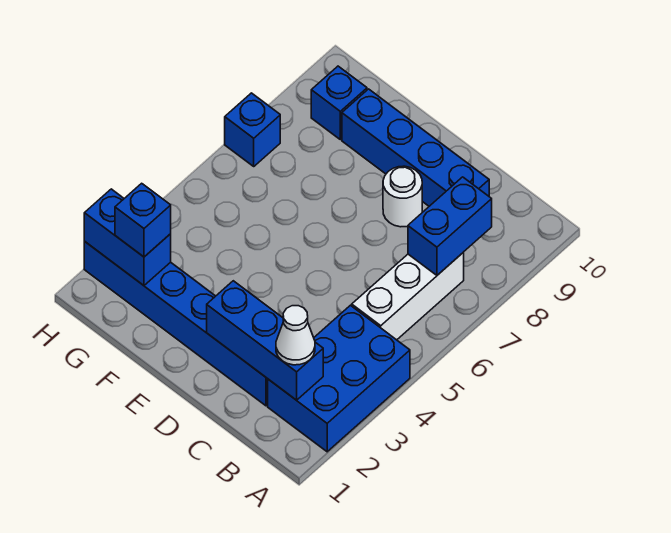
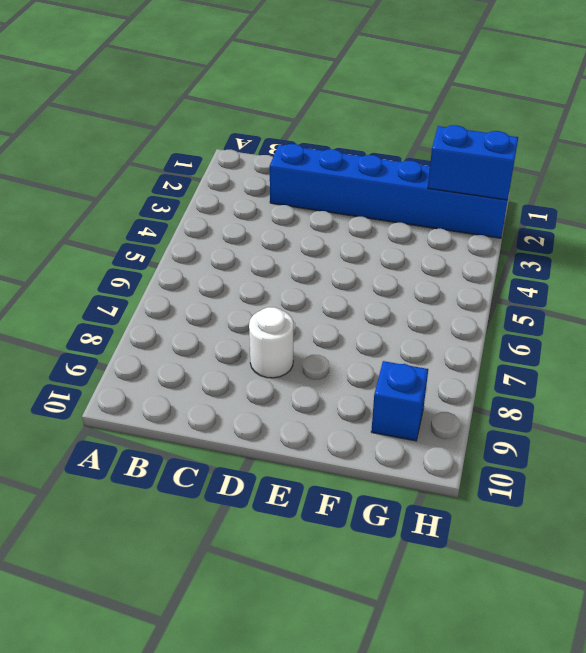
none -> blue brick A2:B4 level 1
none -> white brick B5:B7 level 1
none -> blue brick C9:F9 level 1

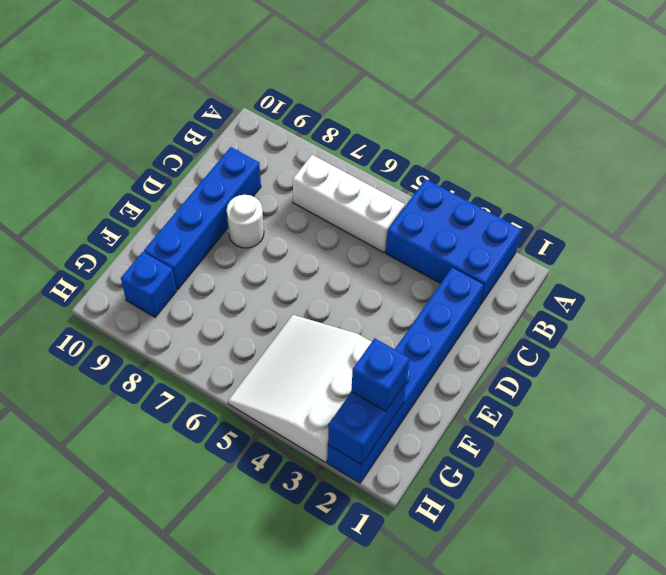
white slope F3:H5 level 1 top 3 -> none
none -> blue brick H7 level 1
none -> blue brick B2:D2 level 2
none -> blue brick B7:B8 level 2

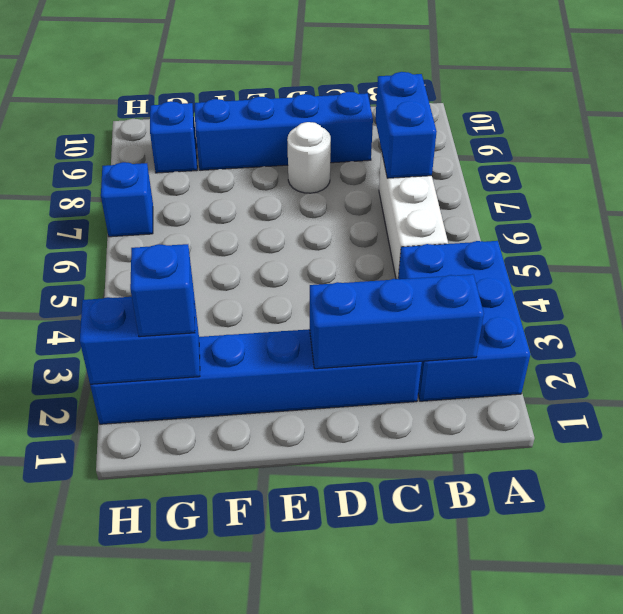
none -> white cone B2 level 3

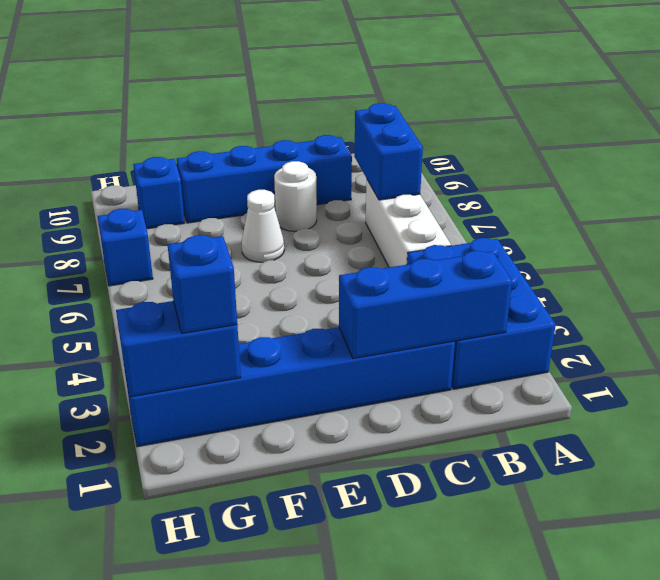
white cone E7 level 1 -> white cone B2 level 3

